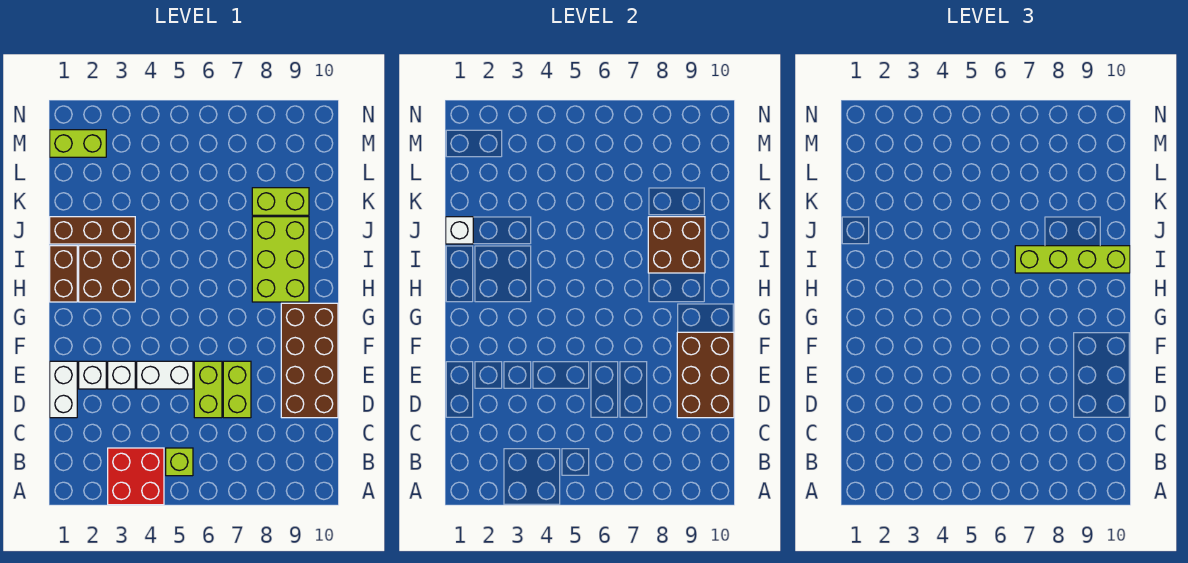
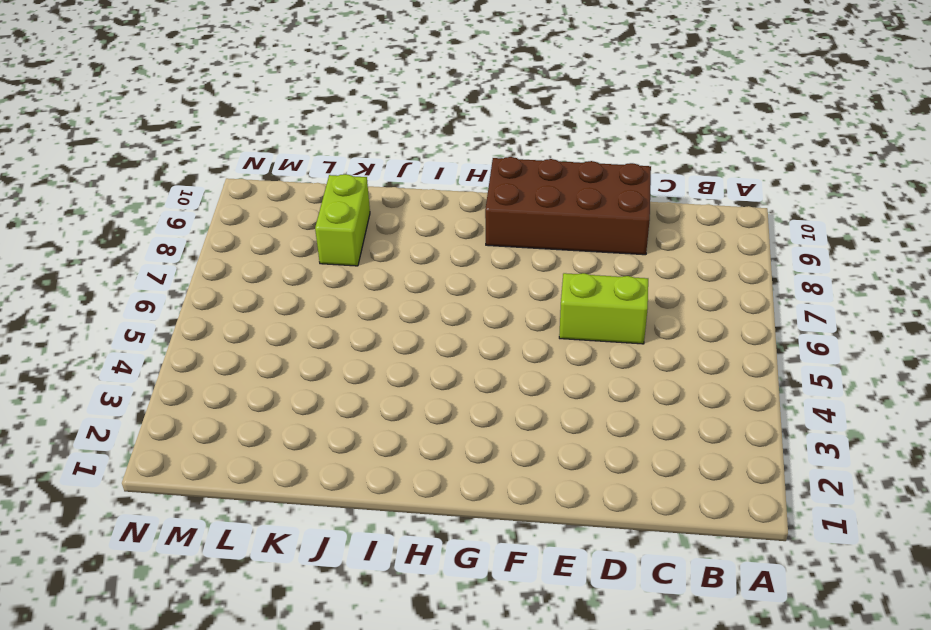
none -> red brick A3:B4 level 1
none -> lime brick B5 level 1
none -> white brick D1:E1 level 1

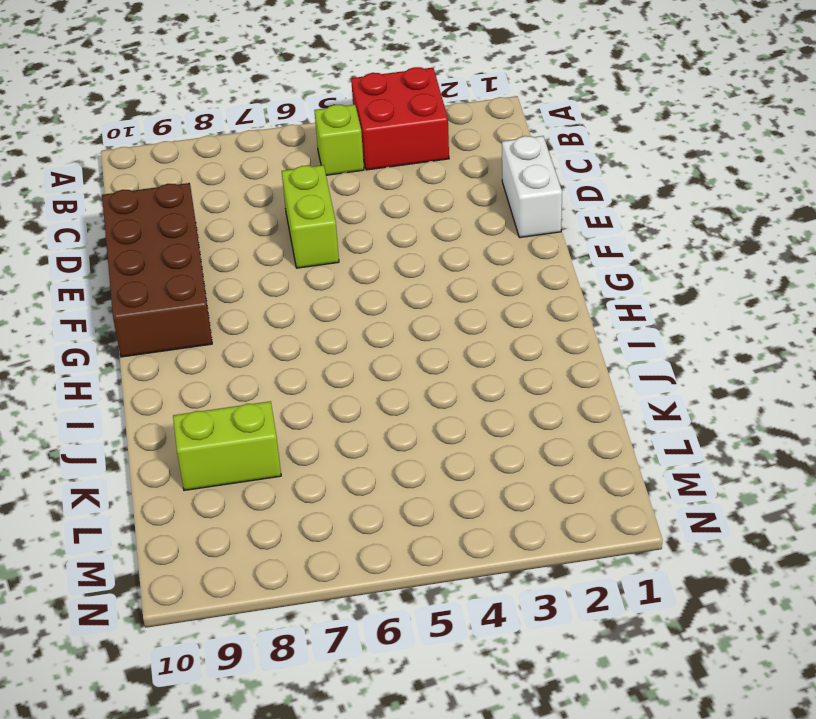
none -> lime brick D7:E7 level 1
none -> white brick E2 level 1
none -> white brick E3 level 1

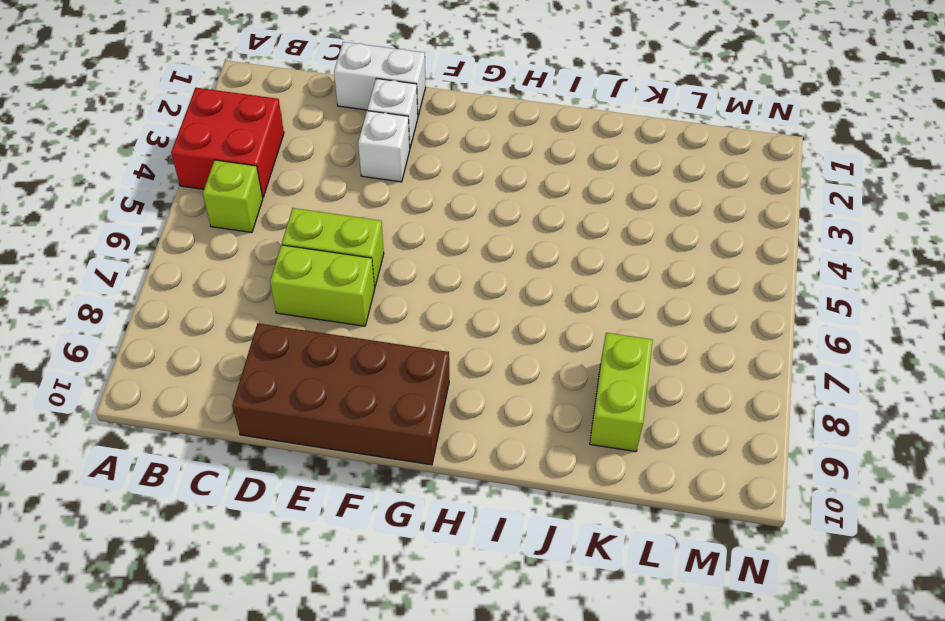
none -> white brick E4:E5 level 1
none -> brown brick H1:I1 level 1
none -> brown brick H2:I3 level 1

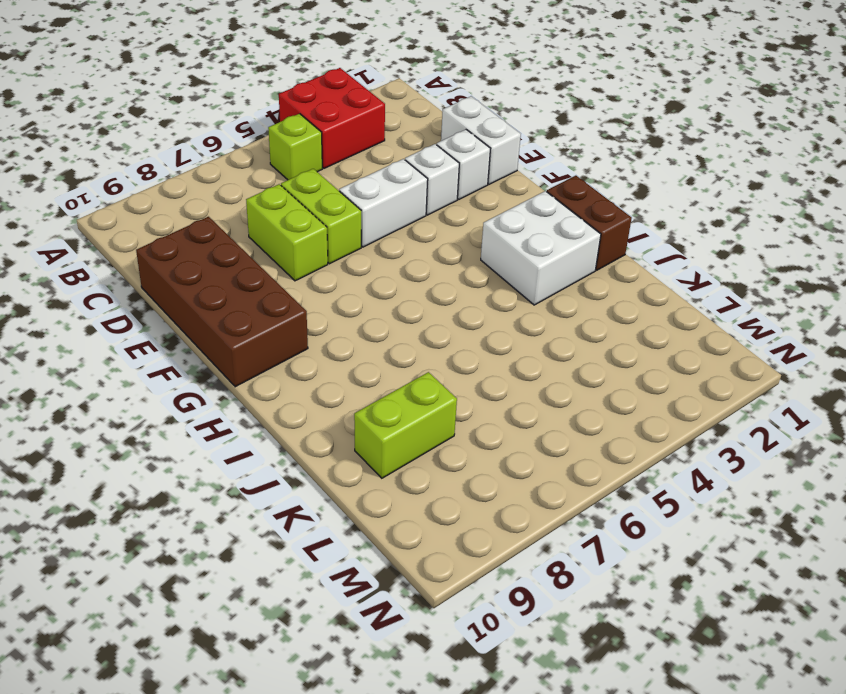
white brick H2:I3 level 1 -> brown brick H2:I3 level 1
none -> lime brick H8:J9 level 1
none -> brown brick J1:J3 level 1
none -> lime brick M1:M2 level 1

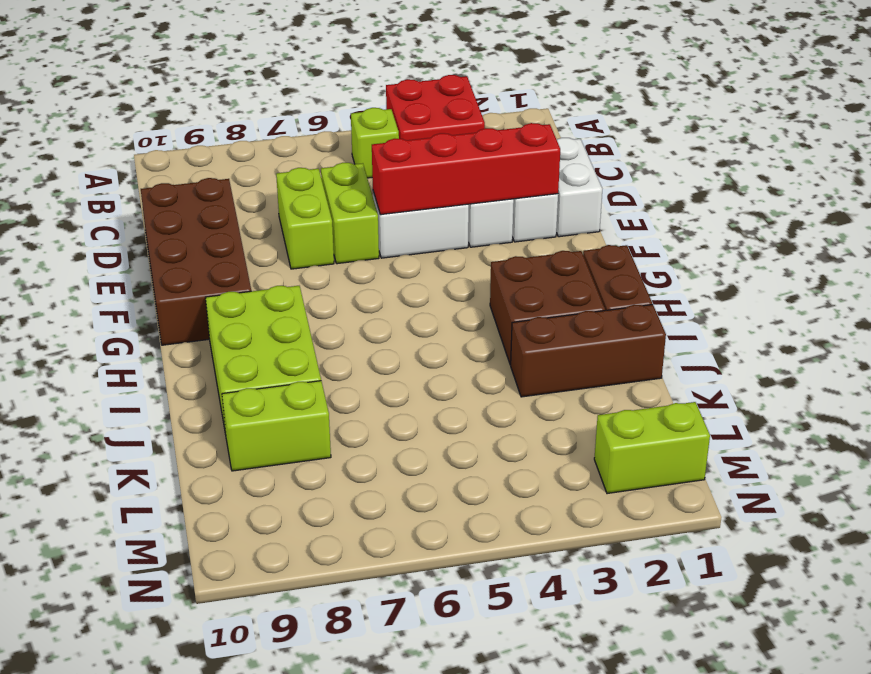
red brick E2:E5 level 2 -> none
none -> brown brick D9:F10 level 2
none -> brown brick I8:J9 level 2
none -> white brick J1 level 2

